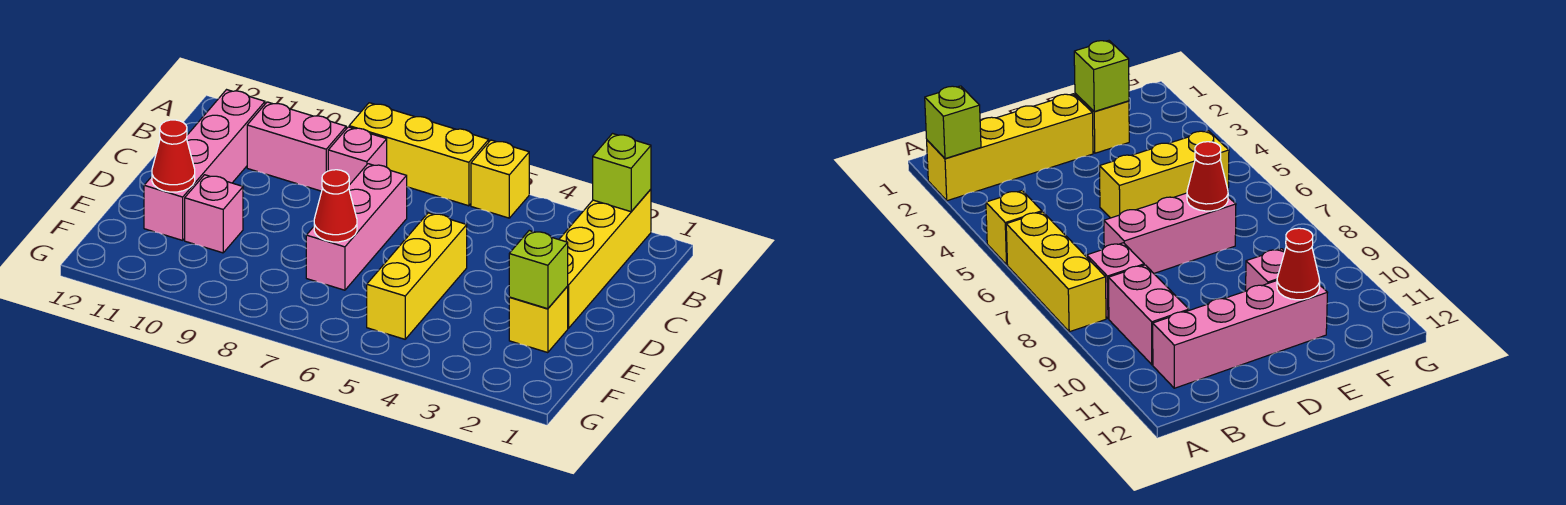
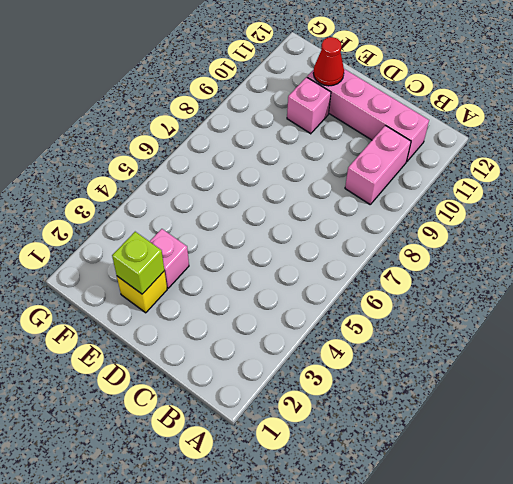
pink brick E3 level 1 -> pink brick B8 level 1
none -> yellow brick A2:D2 level 1
none -> yellow brick A5 level 1
none -> yellow brick A6:A8 level 1

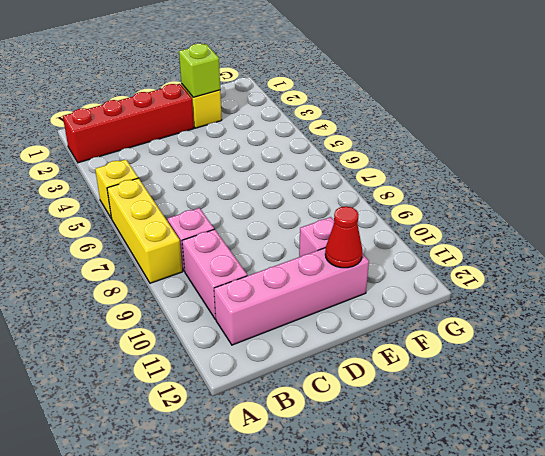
red brick A2:D2 level 1 -> yellow brick A2:D2 level 1
none -> pink brick C7:E7 level 1
none -> yellow brick D5:F5 level 1
none -> lime brick A2 level 2

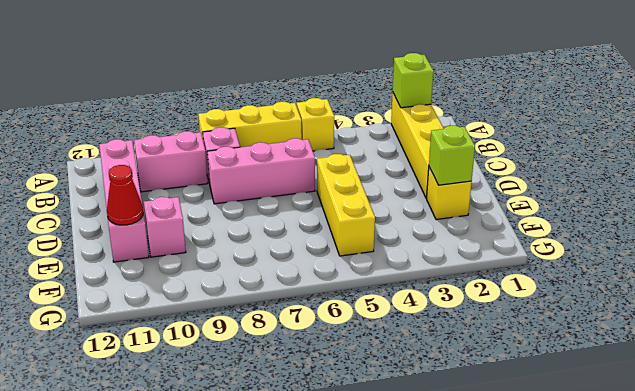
pink brick C6:C8 level 1 -> pink brick C7:E7 level 1
none -> red cone E7 level 2

